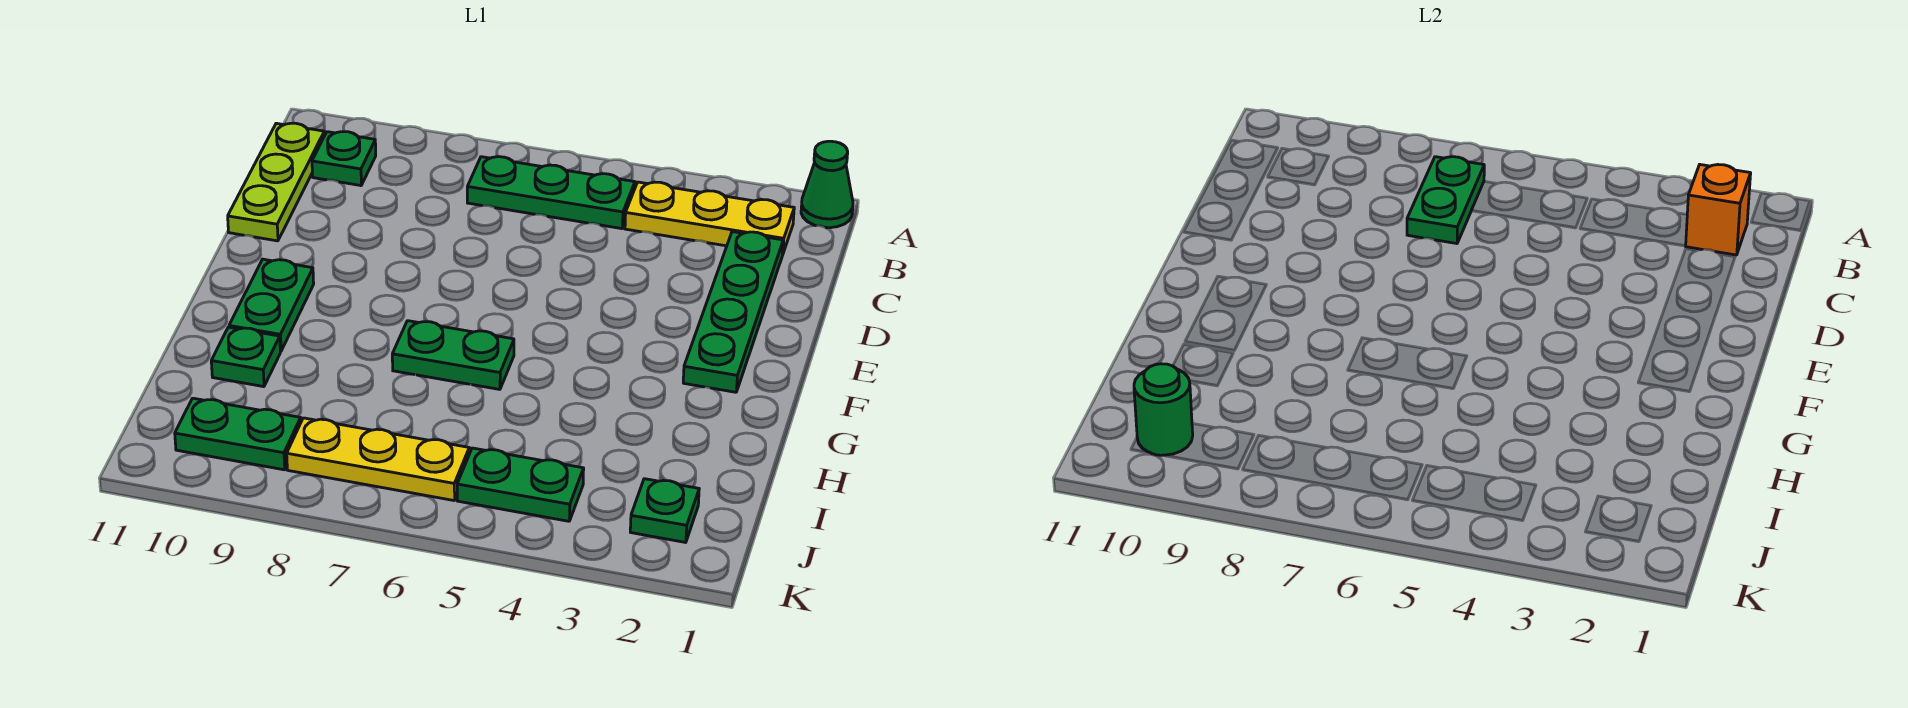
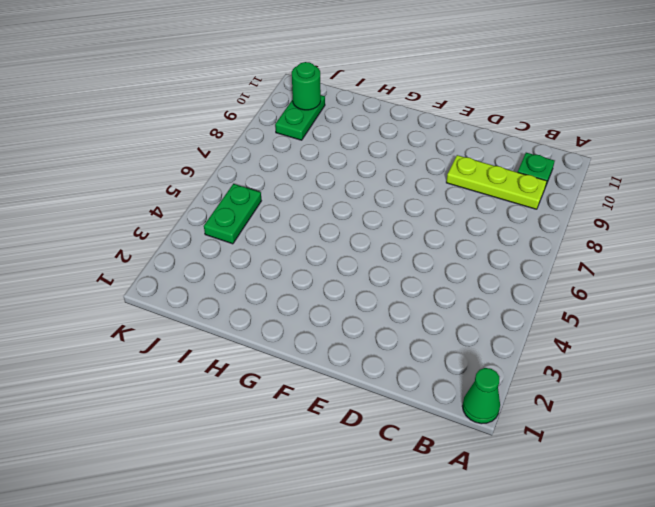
lime plate B9:D9 level 1 -> lime plate B11:D11 level 1
none -> yellow plate B2:B4 level 1
none -> green plate B5:B7 level 1
none -> green plate C2:F2 level 1

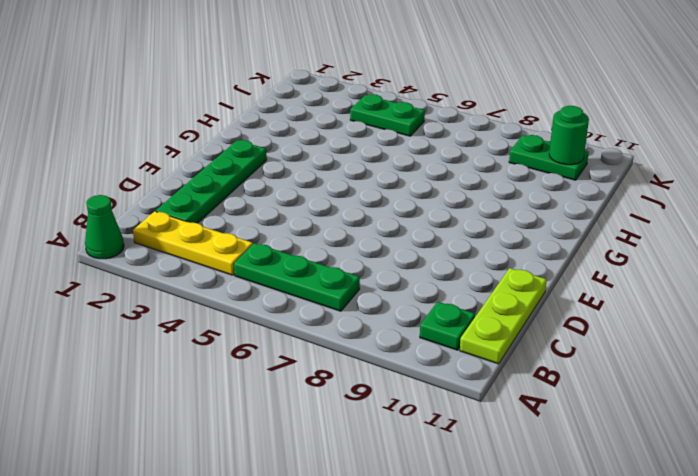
none -> green plate F10:G10 level 1
none -> green plate G6:G7 level 1
none -> green plate H10 level 1

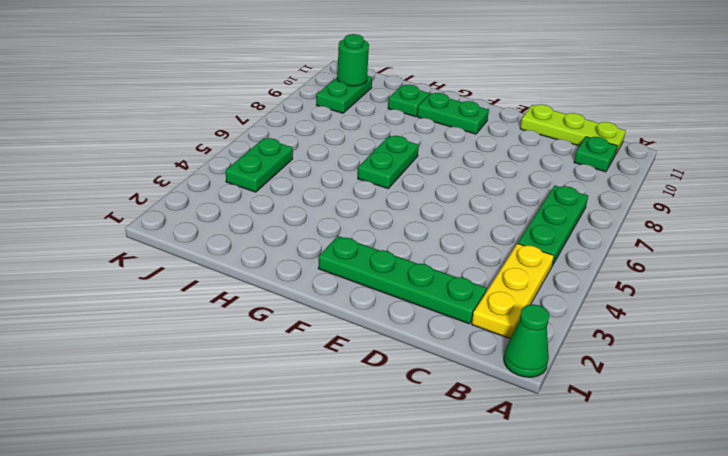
none -> green plate J2 level 1
none -> yellow plate J6:J8 level 1
none -> orange brick B2 level 2

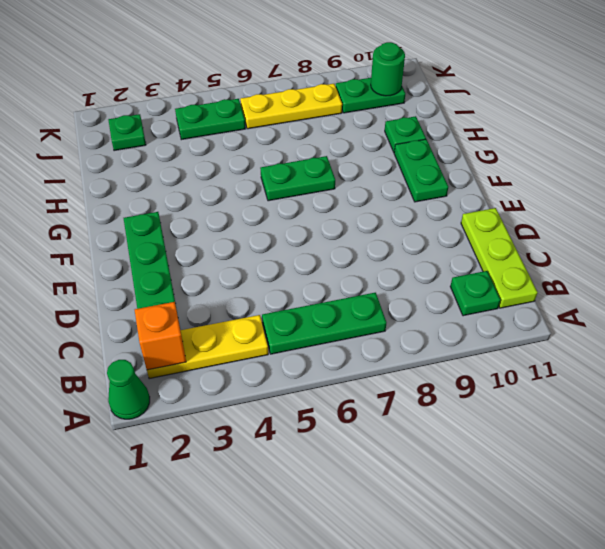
none -> green plate B7:C7 level 2

